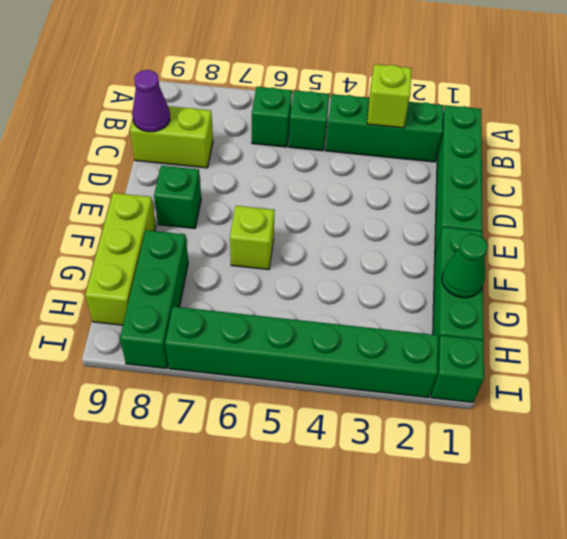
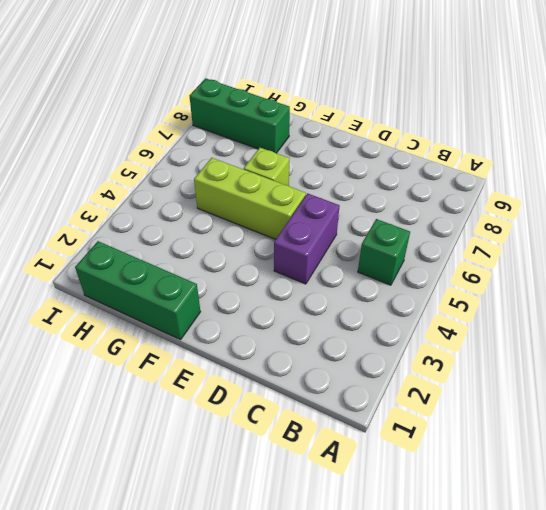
purple brick D4:D5 level 1 -> none
lime brick E5:G5 level 1 -> lime brick F9:H9 level 1
none -> green brick B1:E1 level 1
none -> green brick B2:B4 level 1
none -> green brick B6 level 1

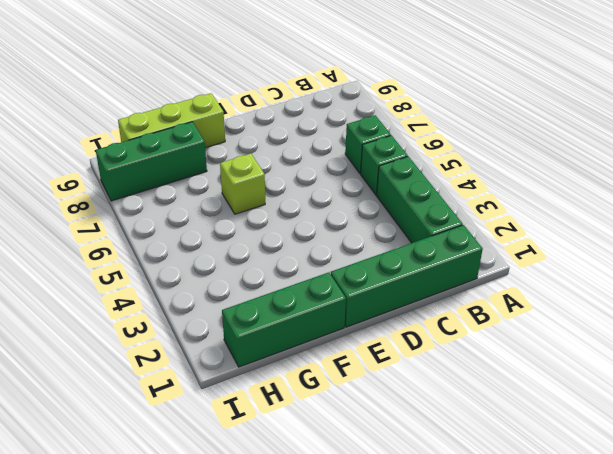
none -> lime brick C8:C9 level 1
none -> green brick E8 level 1
none -> green brick I1 level 1

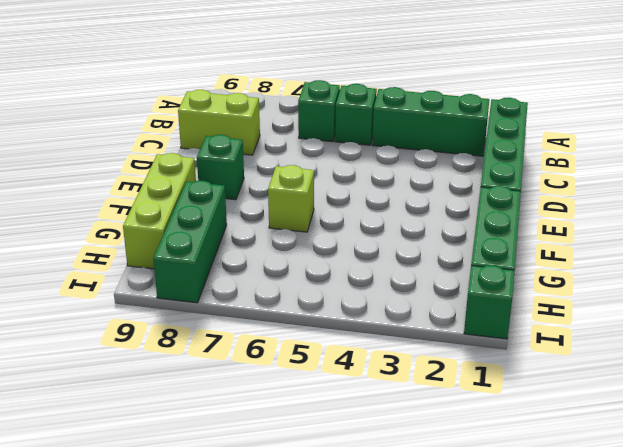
none -> green brick I2:I7 level 1
none -> lime brick B3 level 2
none -> purple cone C9 level 2

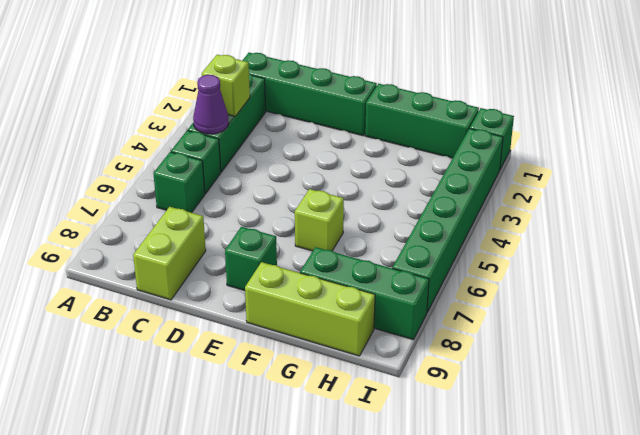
purple cone B4 level 2 -> purple cone C9 level 2
none -> green cone G1 level 2

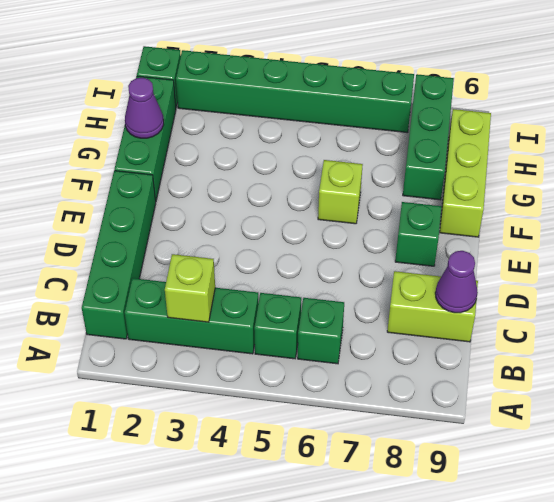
purple cone G1 level 2 -> green cone G1 level 2

